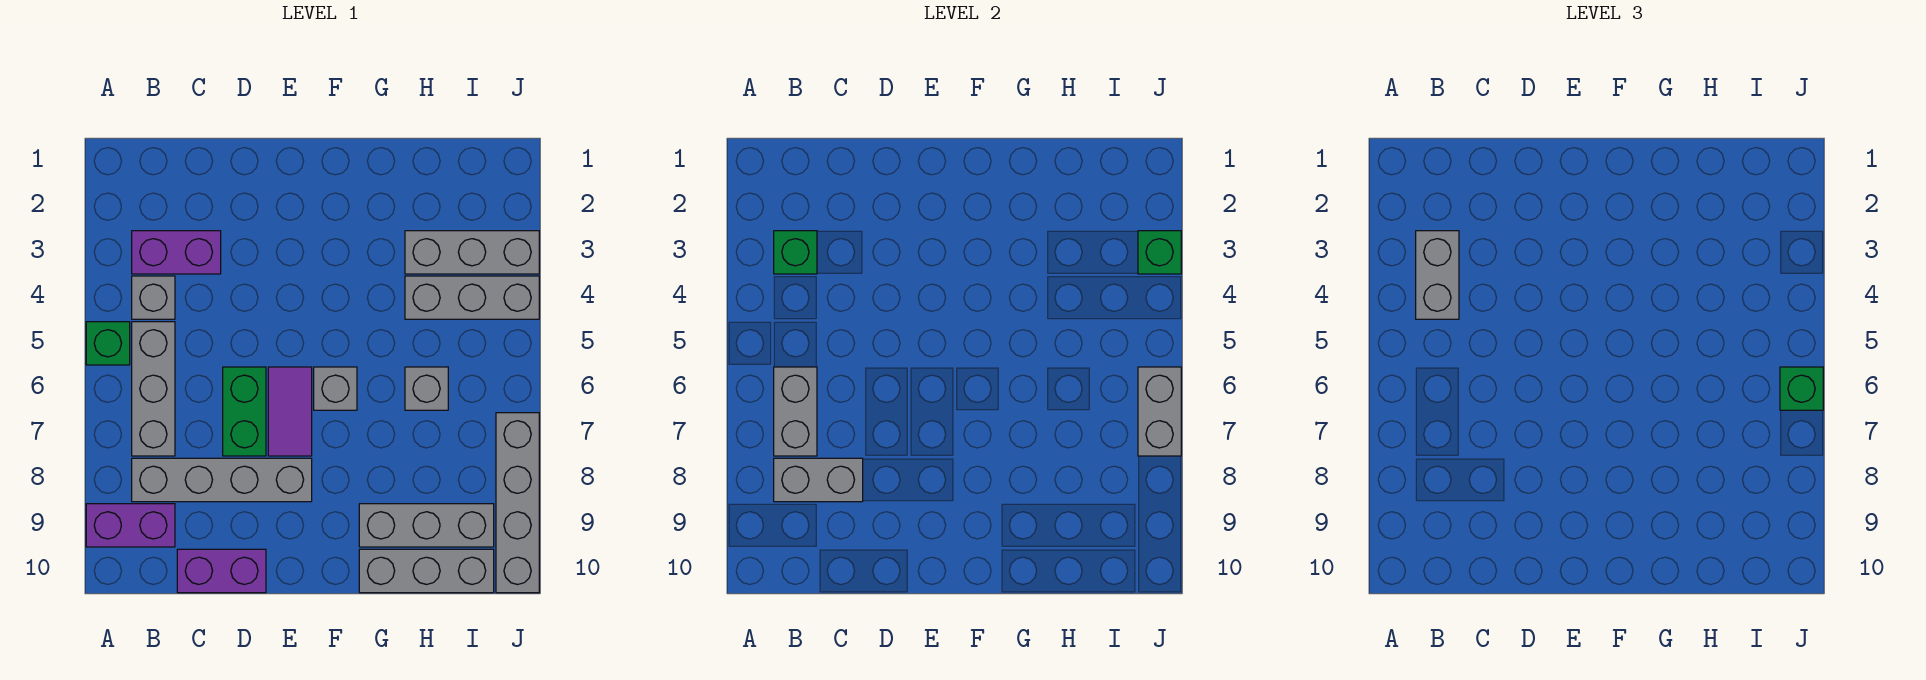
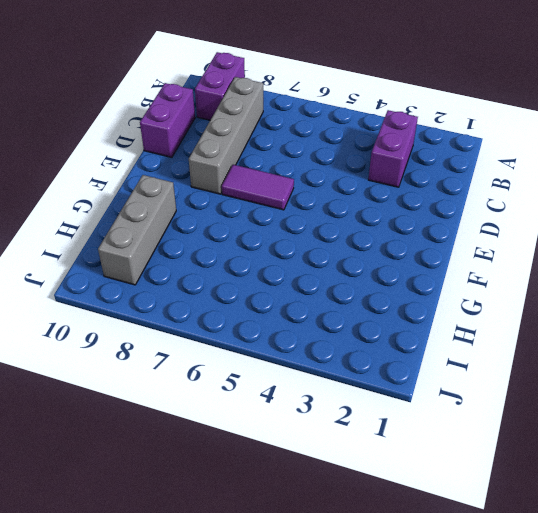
none -> green brick A5 level 1
none -> grey brick B4 level 1
none -> grey brick B5:B7 level 1

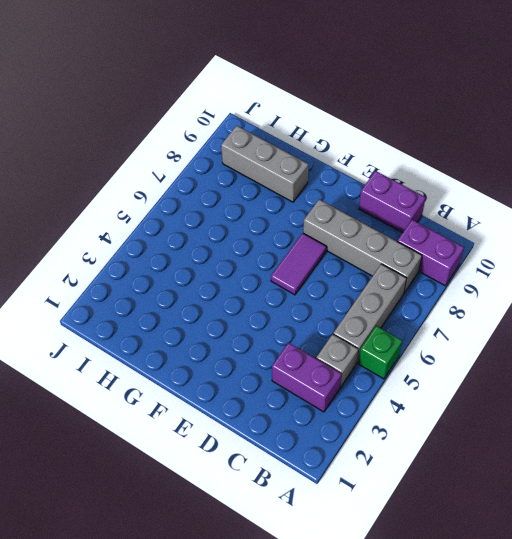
none -> green brick D6:D7 level 1
none -> grey brick F6 level 1
none -> grey brick G10:I10 level 1

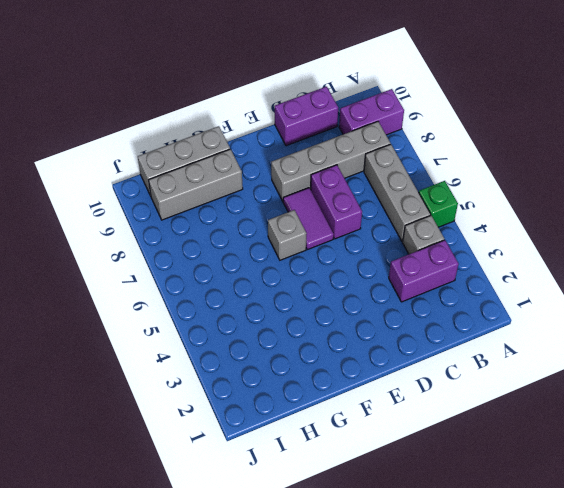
purple brick D6:D7 level 1 -> green brick D6:D7 level 1
none -> grey brick H3:J3 level 1
none -> grey brick H4:J4 level 1
none -> grey brick H6 level 1

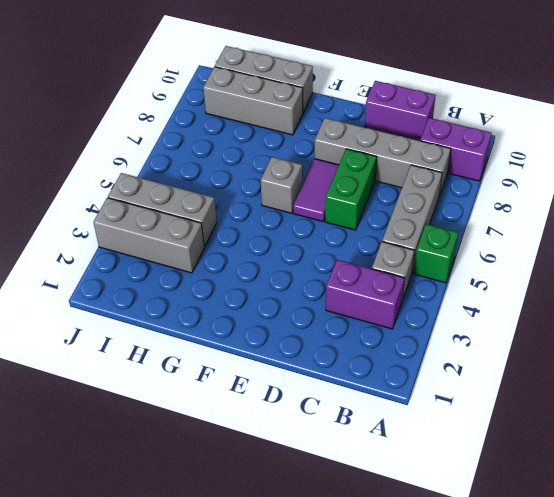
none -> grey brick H6 level 1
none -> grey brick J7:J10 level 1
none -> green brick B3 level 2

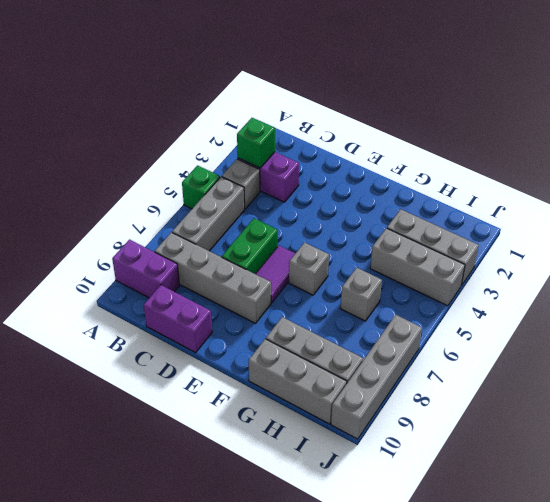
none -> grey brick B6:B7 level 2
none -> grey brick B8:C8 level 2
none -> green brick J3 level 2

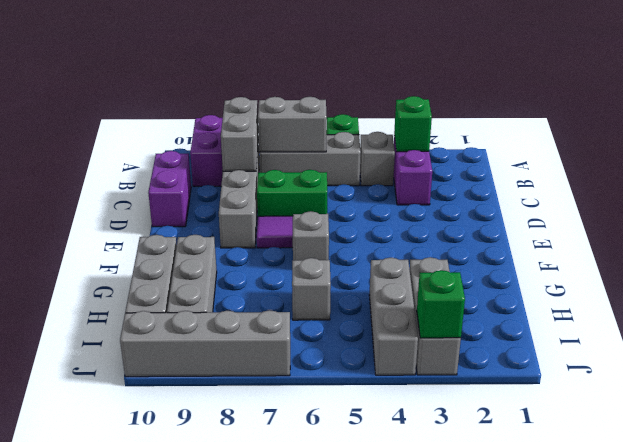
none -> grey brick J6:J7 level 2
none -> grey brick B3:B4 level 3
none -> green brick J6 level 3

